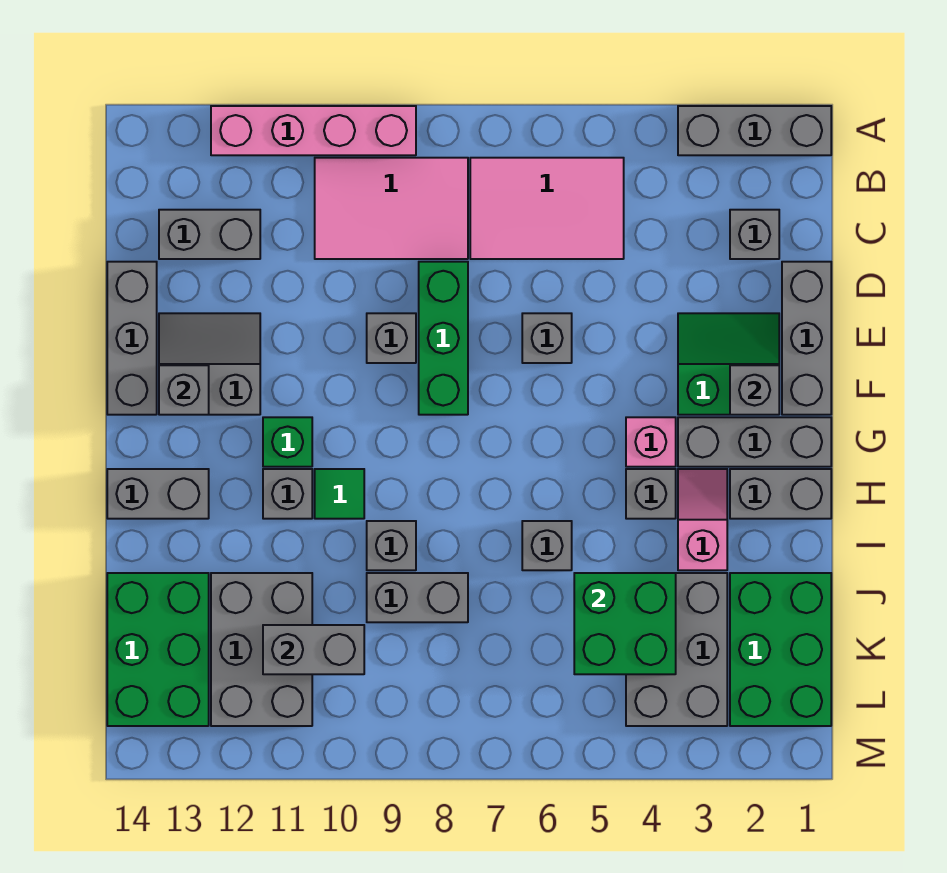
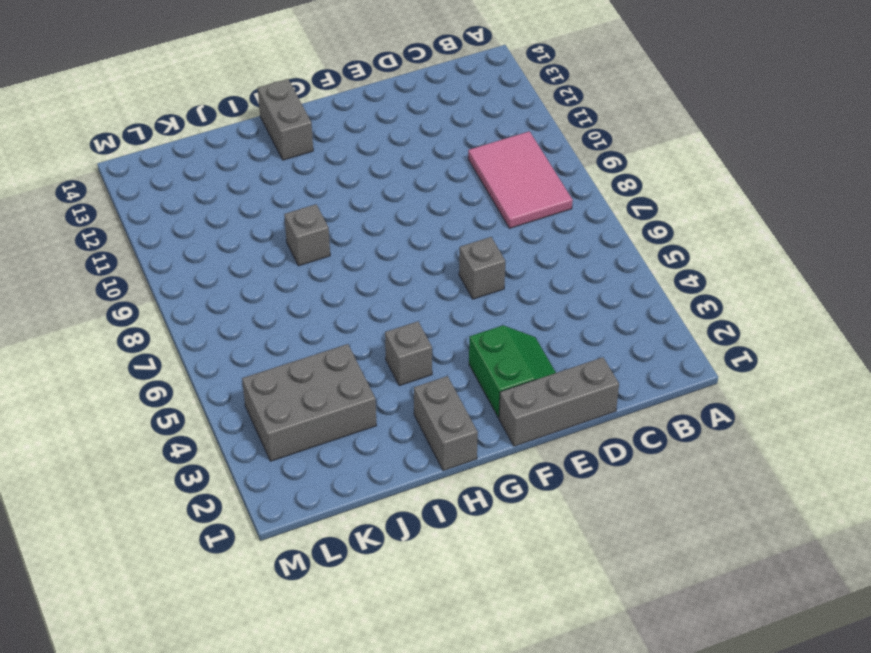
none -> grey brick A1:A3 level 1
none -> pink brick A9:A12 level 1
none -> pink tile B5:C7 level 1
none -> grey brick C2 level 1

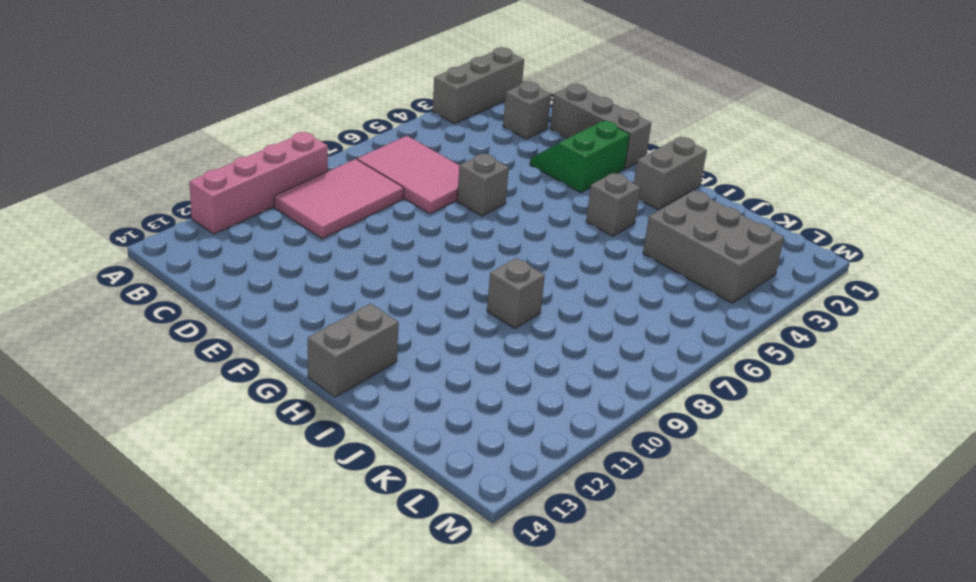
pink tile B6:D7 level 1 -> pink tile B5:C7 level 1
none -> grey brick C12:C13 level 1
none -> green brick D8:F8 level 1
none -> grey brick D14:F14 level 1
none -> grey brick E9 level 1

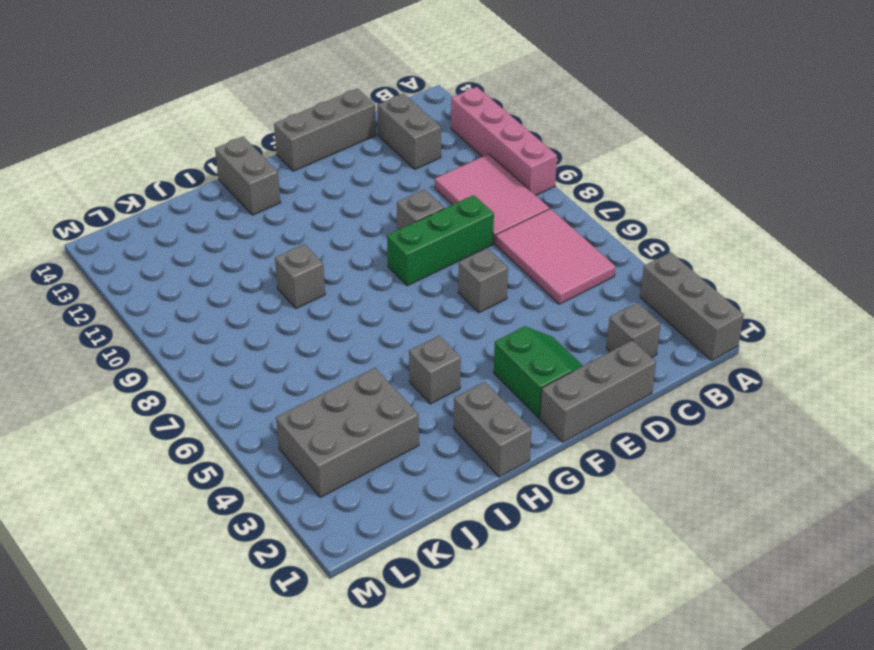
none -> grey slope E12:F13 level 1 top F
none -> grey brick G1:G3 level 1
none -> pink brick G4 level 1
none -> green brick G11 level 1

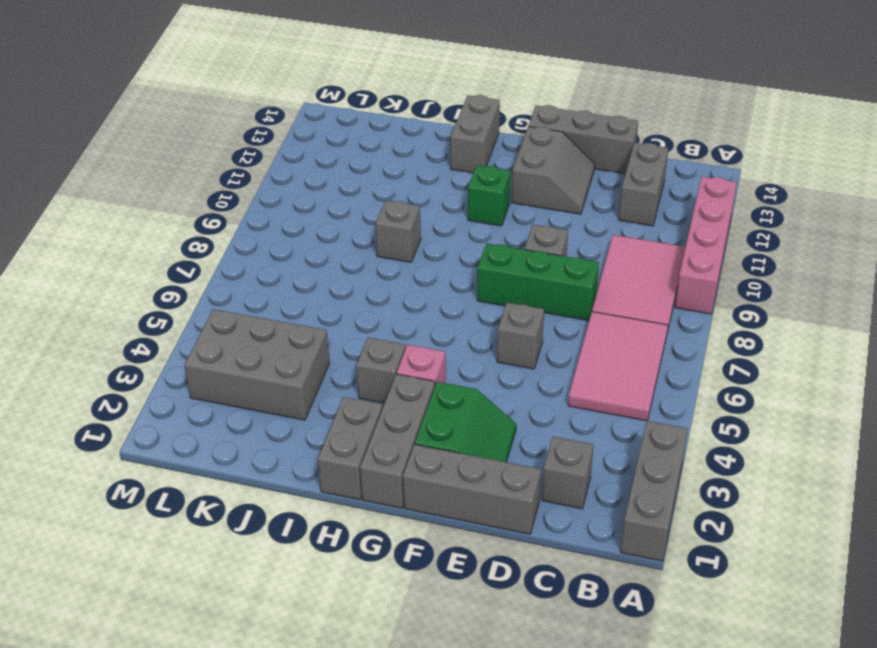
none -> pink slope H3:I3 level 1 top I
none -> green tile H10 level 1
none -> grey brick H11 level 1
none -> grey brick I6 level 1

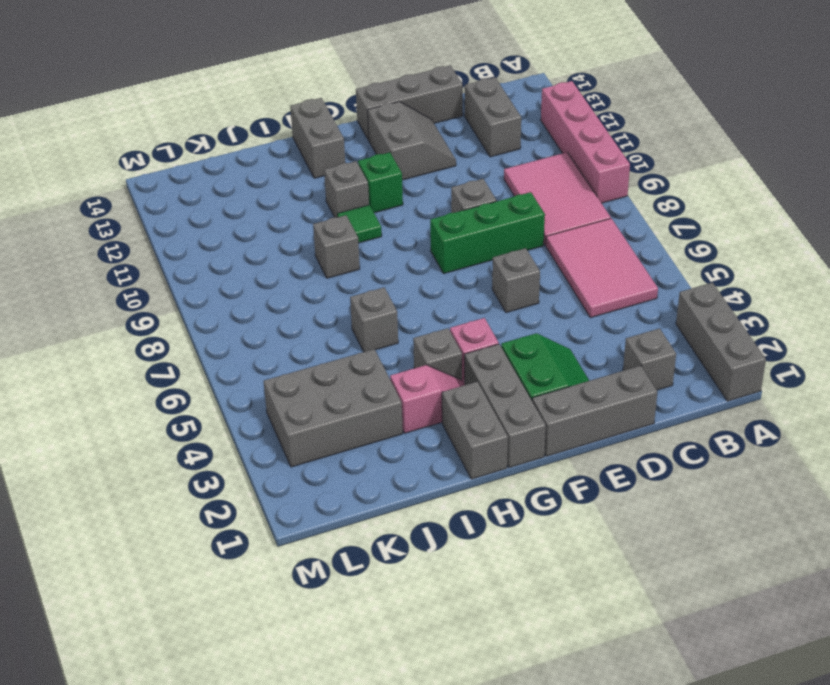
none -> green brick J1:L2 level 1
none -> grey brick J8:J9 level 1
none -> grey brick J11:L12 level 1
none -> green brick J13:L14 level 1

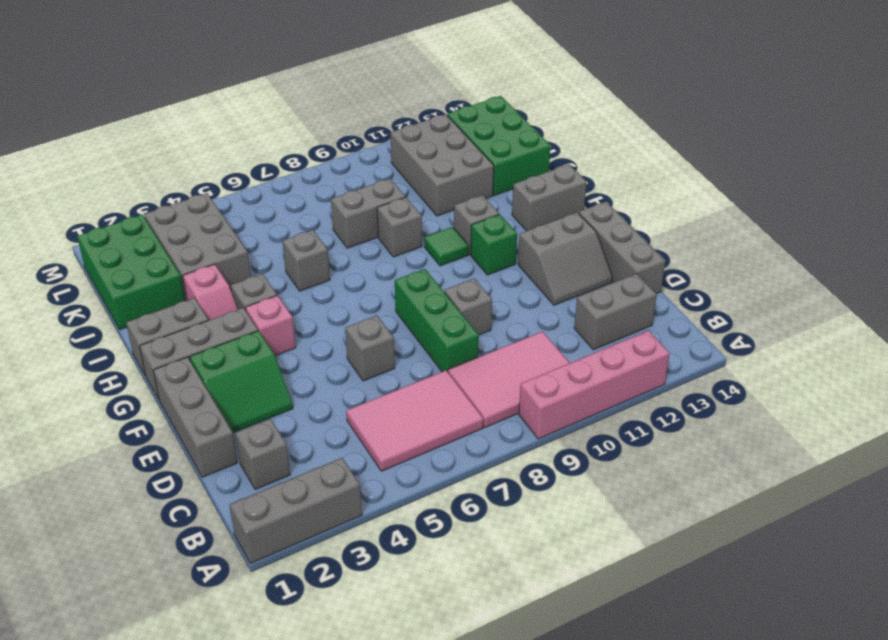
none -> grey brick F2 level 2
none -> grey brick F13 level 2
none -> green brick J4:K5 level 2
none -> grey brick K10:K11 level 2

